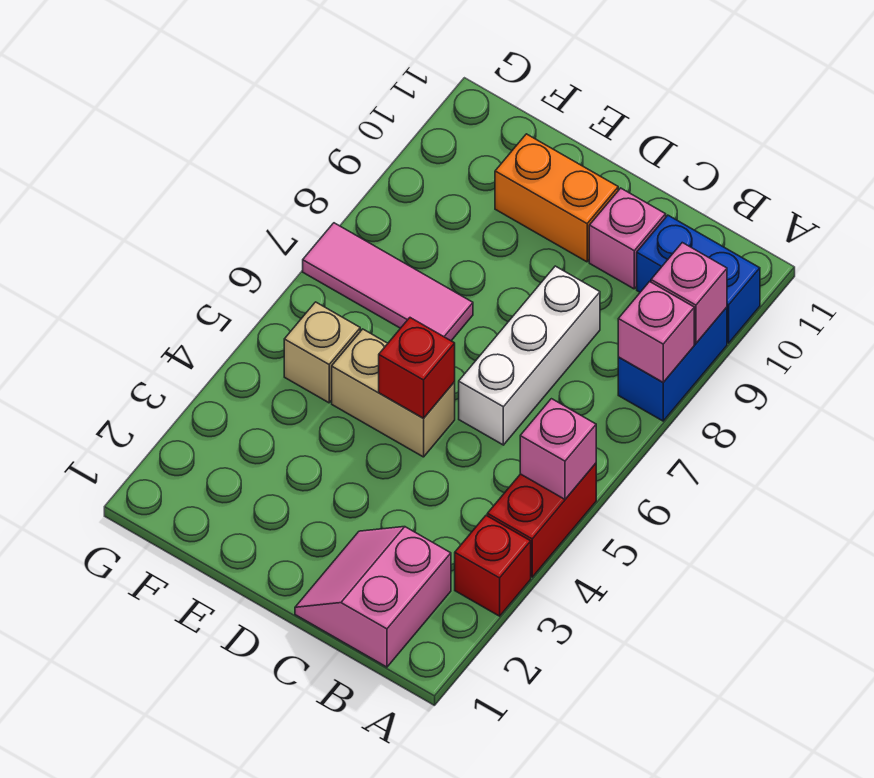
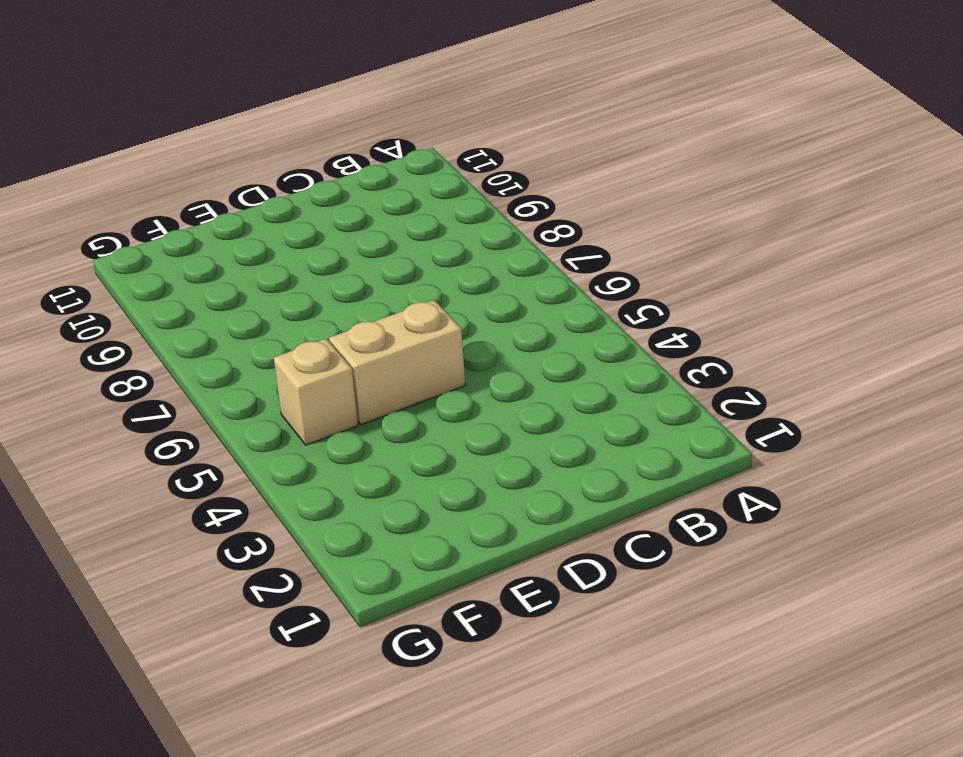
none -> red brick A3 level 1
none -> red brick A4:A5 level 1
none -> blue brick A8:A9 level 1

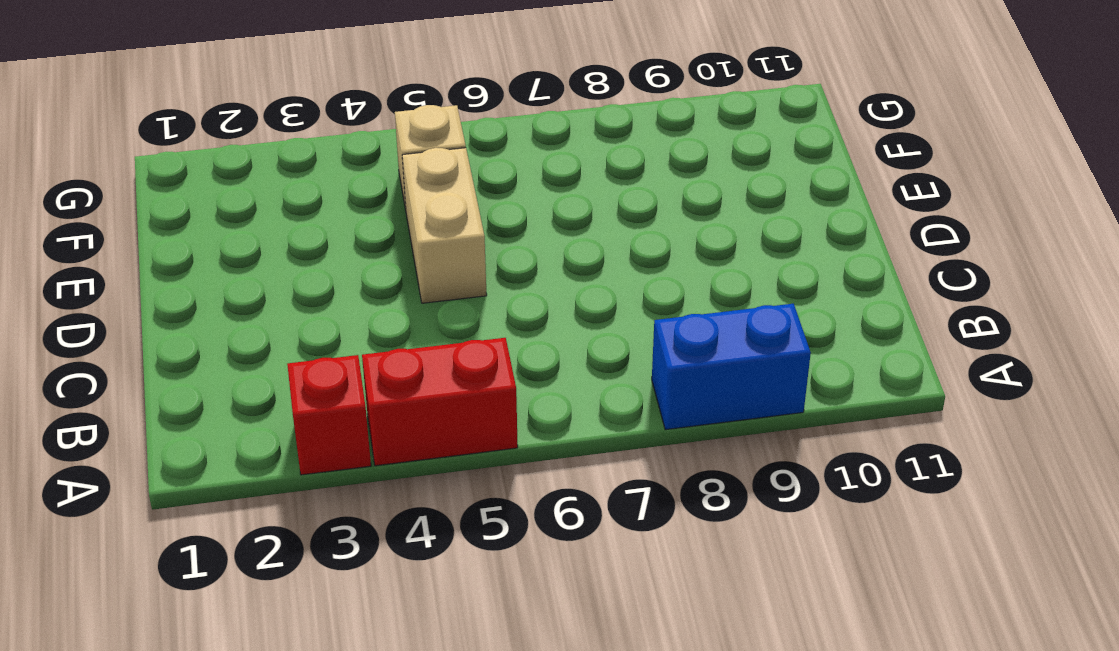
none -> blue brick A10:B10 level 1
none -> pink slope B1:C2 level 1 top B
none -> white brick C6:C8 level 1

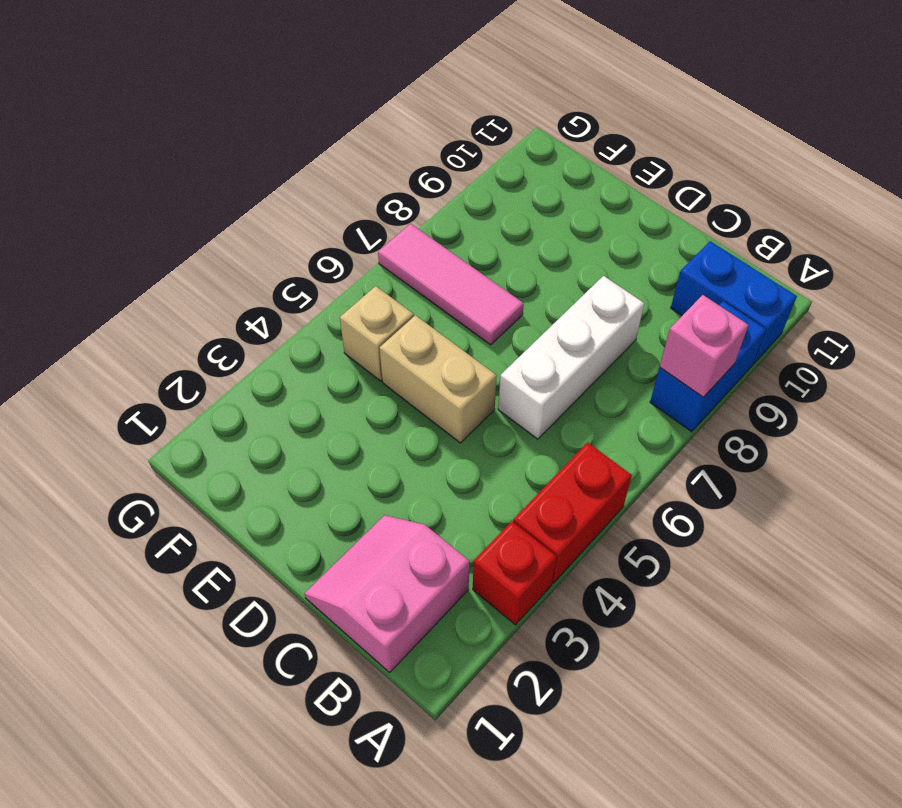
none -> pink brick C10 level 1
none -> orange brick D10:E10 level 1
none -> pink brick A5 level 2

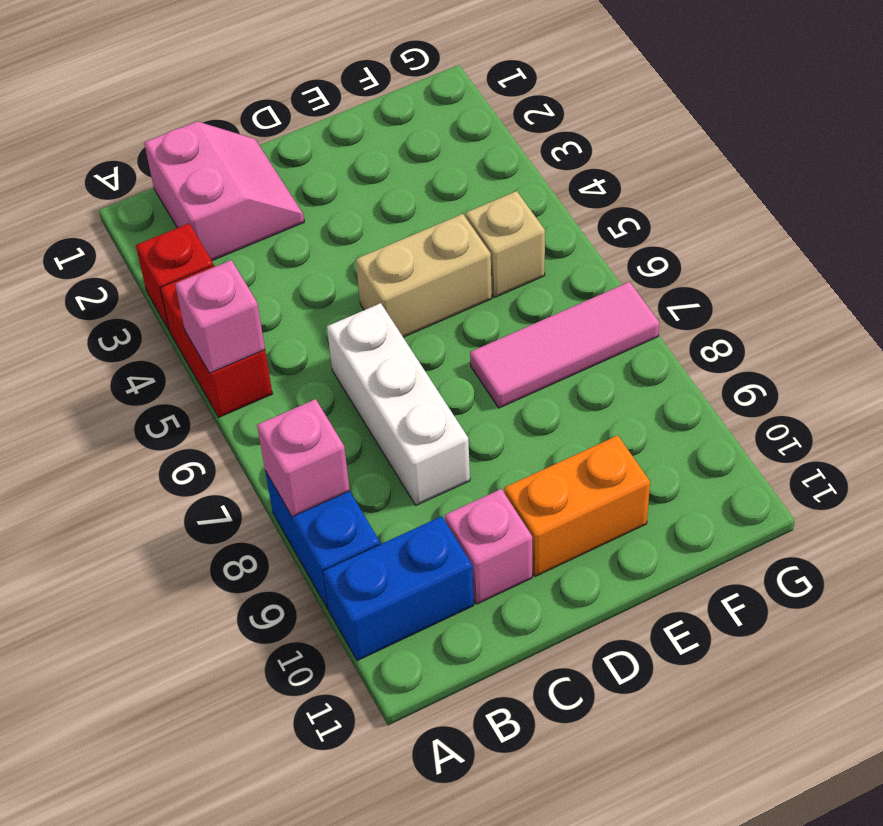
none -> pink brick A9 level 2
none -> red brick D5 level 2

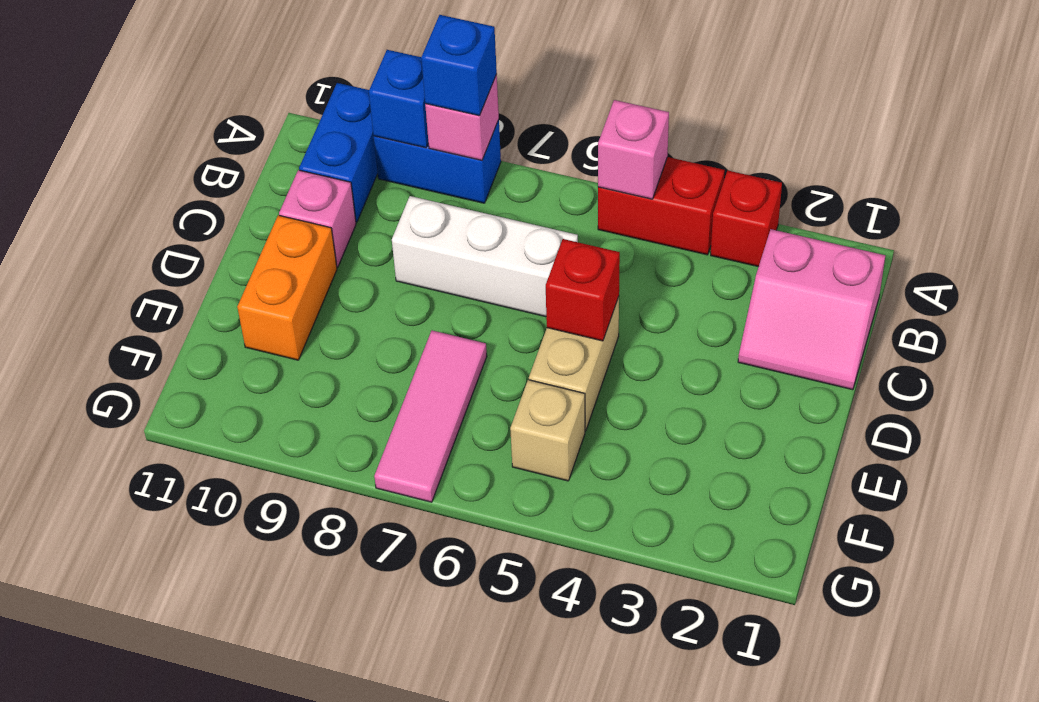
blue brick A8 level 3 -> none
blue brick A9 level 2 -> pink brick A9 level 2

